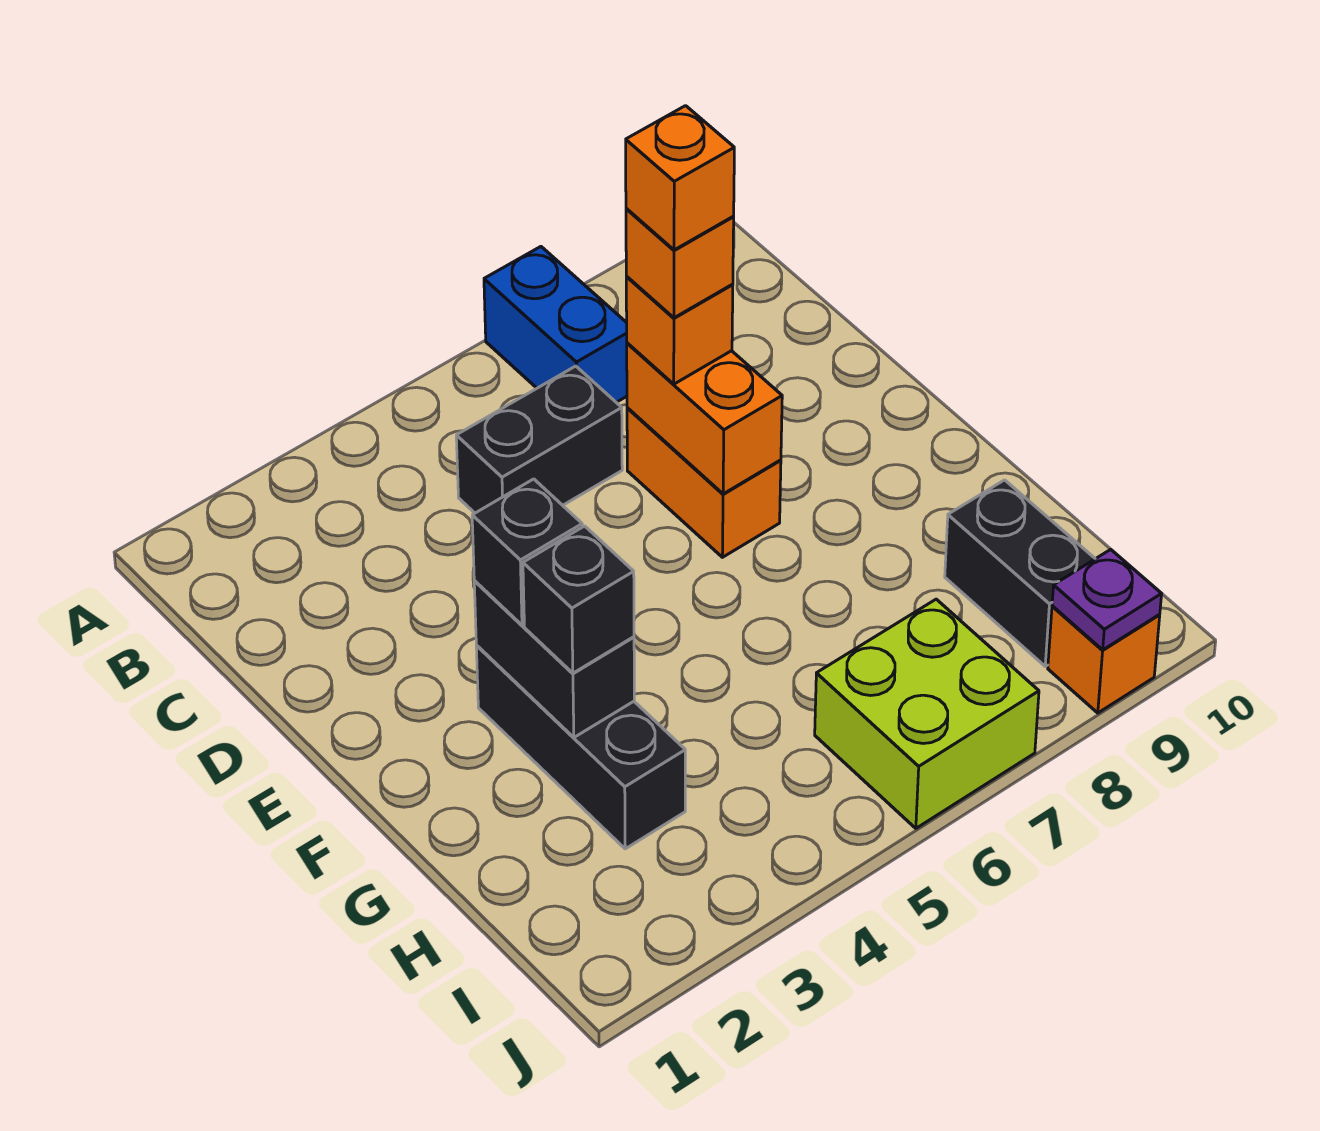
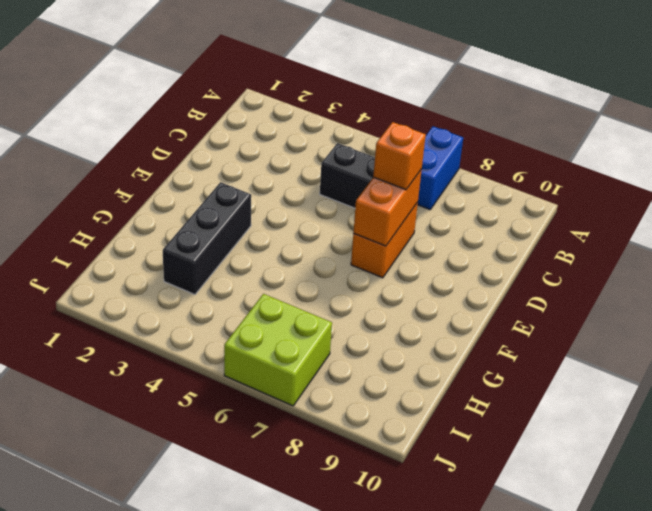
none -> black brick H9:I9 level 1
none -> orange brick J9 level 1
none -> black brick F3:G3 level 2

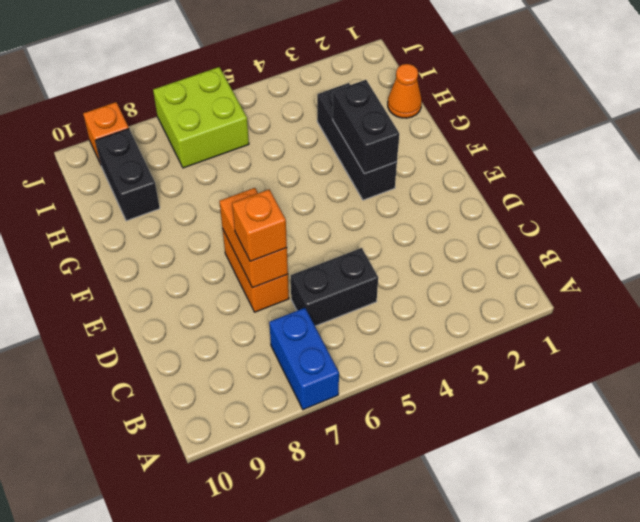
orange cone H1 level 1 -> none
none -> purple plate J9 level 2
none -> black brick F3 level 3
none -> black brick G3 level 3

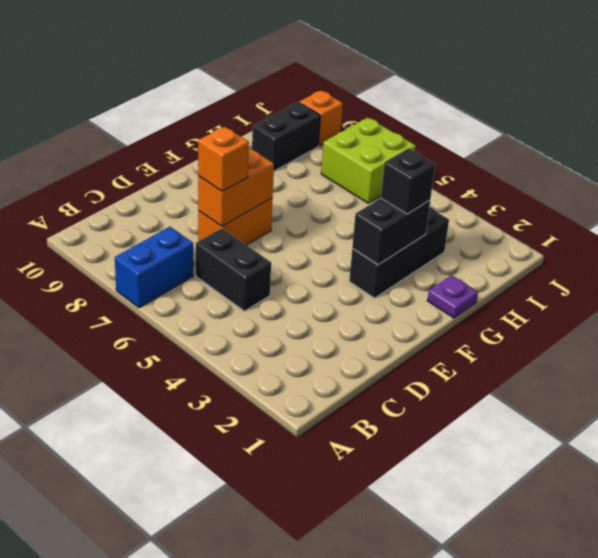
purple plate G1 level 1 -> purple plate J9 level 2
none -> black brick F3 level 3
none -> orange brick D7 level 4
none -> orange brick D7 level 5

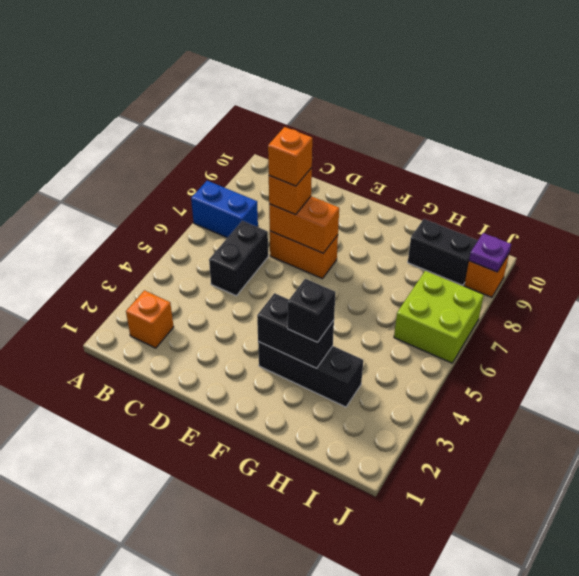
orange brick B2 level 1 -> orange brick D7 level 5
none -> black brick F3 level 3

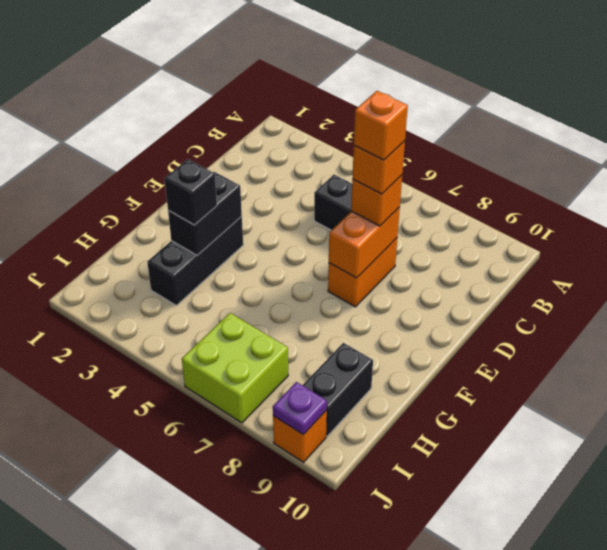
none -> blue brick A7:B7 level 1
none -> black brick F3 level 3

